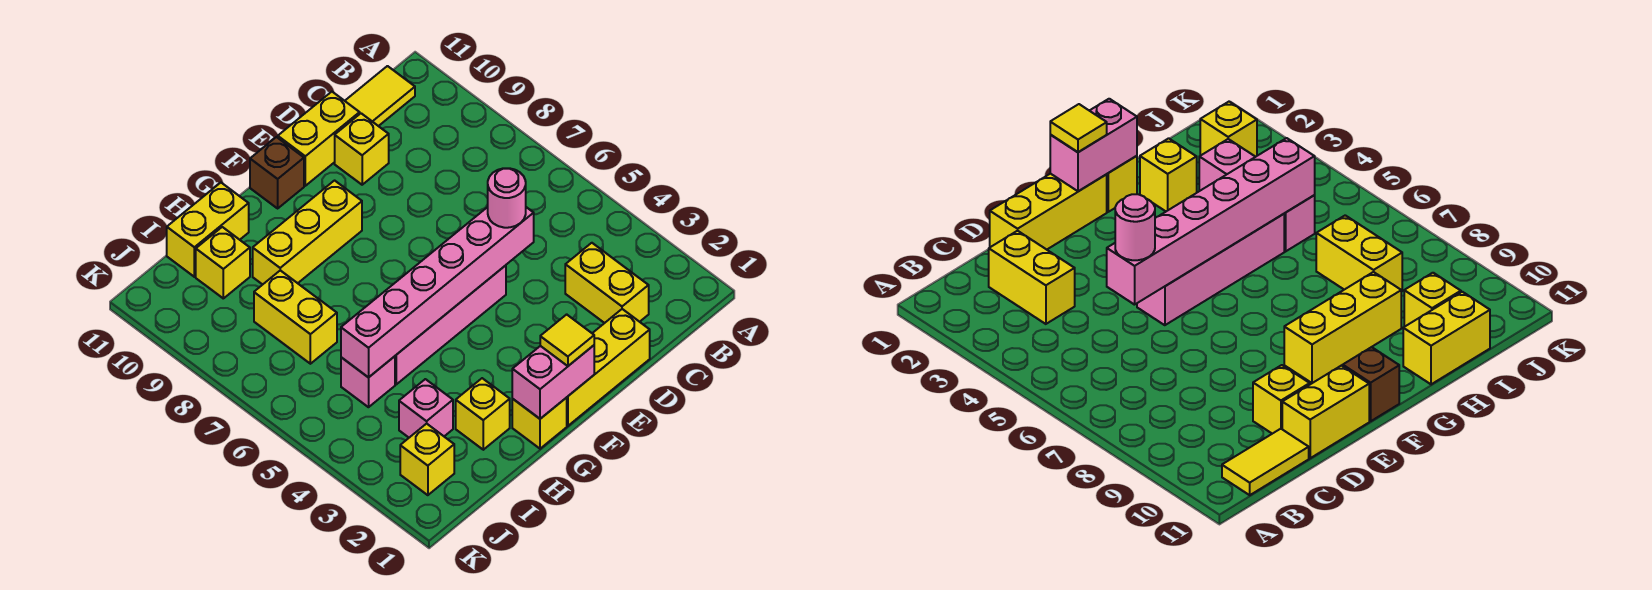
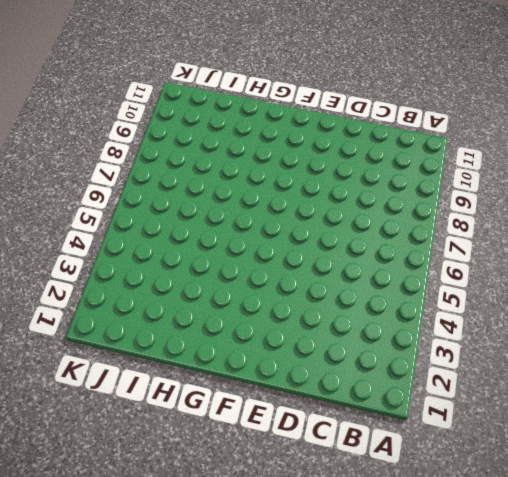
none -> yellow tile B11:C11 level 1
none -> yellow brick C2:C3 level 1
none -> yellow brick D1:F1 level 1

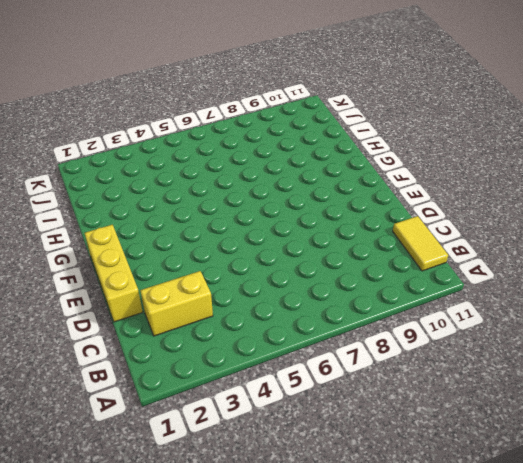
none -> yellow brick D10 level 1
none -> yellow brick D11:E11 level 1
none -> pink brick E5:H5 level 1

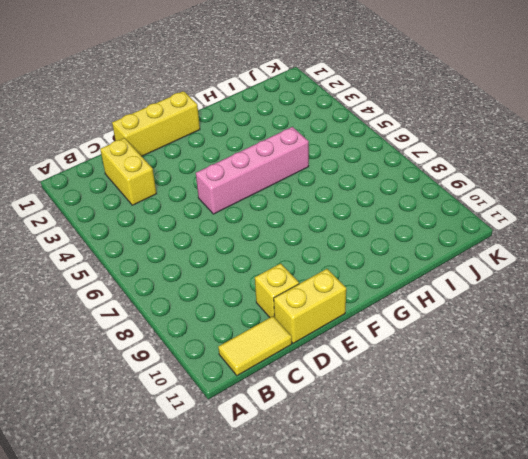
none -> yellow brick F9:H9 level 1
none -> brown brick F11 level 1
none -> yellow brick G1 level 1

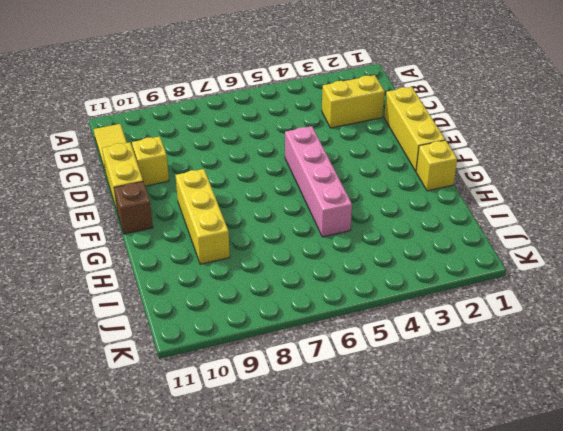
none -> yellow brick H2 level 1
none -> yellow brick H11:I11 level 1
none -> pink brick I3 level 1

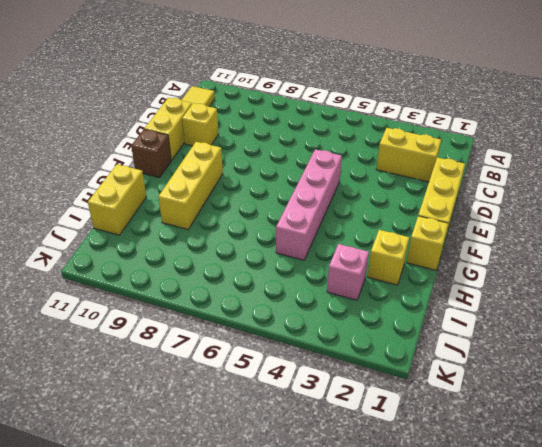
none -> pink brick I5 level 1
none -> yellow brick I7:I8 level 1
none -> yellow brick I10 level 1

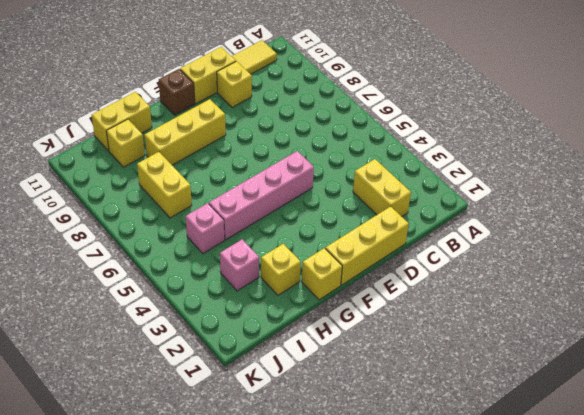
none -> yellow brick J2 level 1
none -> pink brick D5:I5 level 2
none -> pink brick F1:G1 level 2

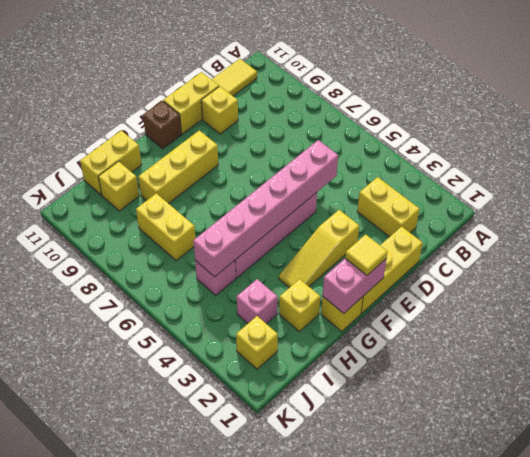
yellow slope E3:G3 level 1 top E -> none
none -> pink round brick D5 level 3

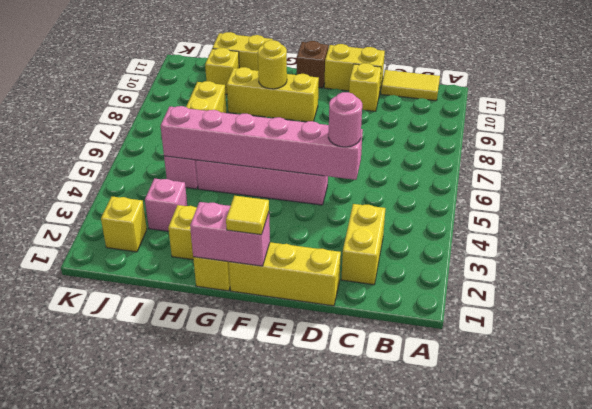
yellow round brick G9 level 2 -> none

